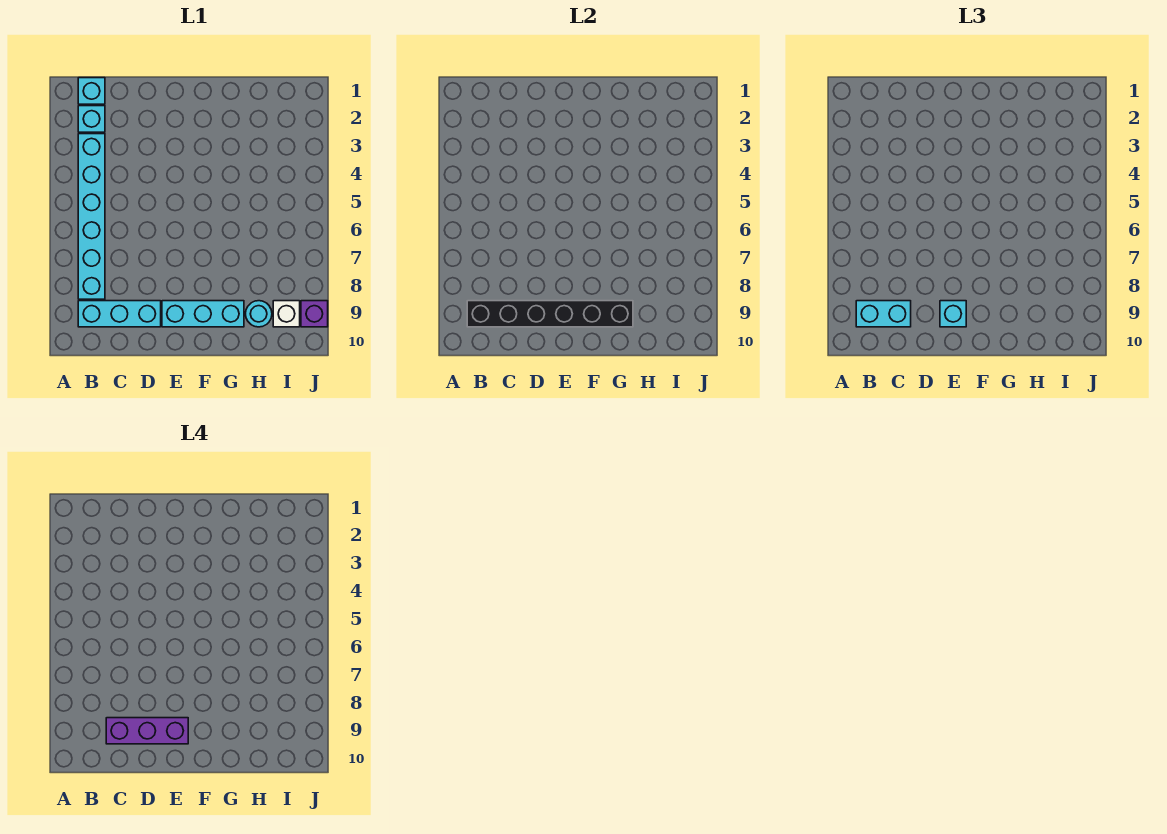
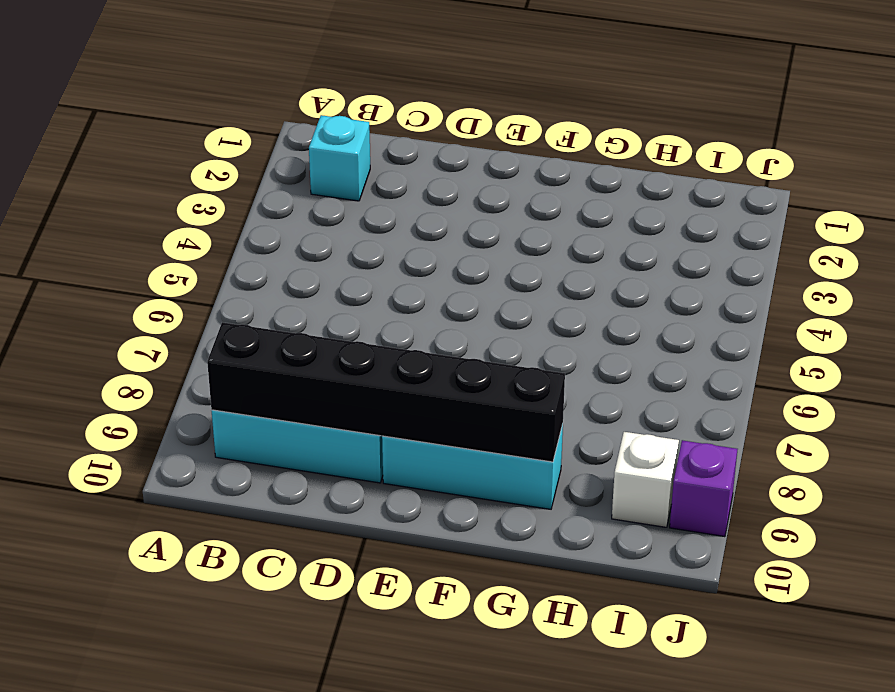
none -> cyan brick B1 level 1
none -> cyan brick B3:B8 level 1
none -> cyan round brick H9 level 1

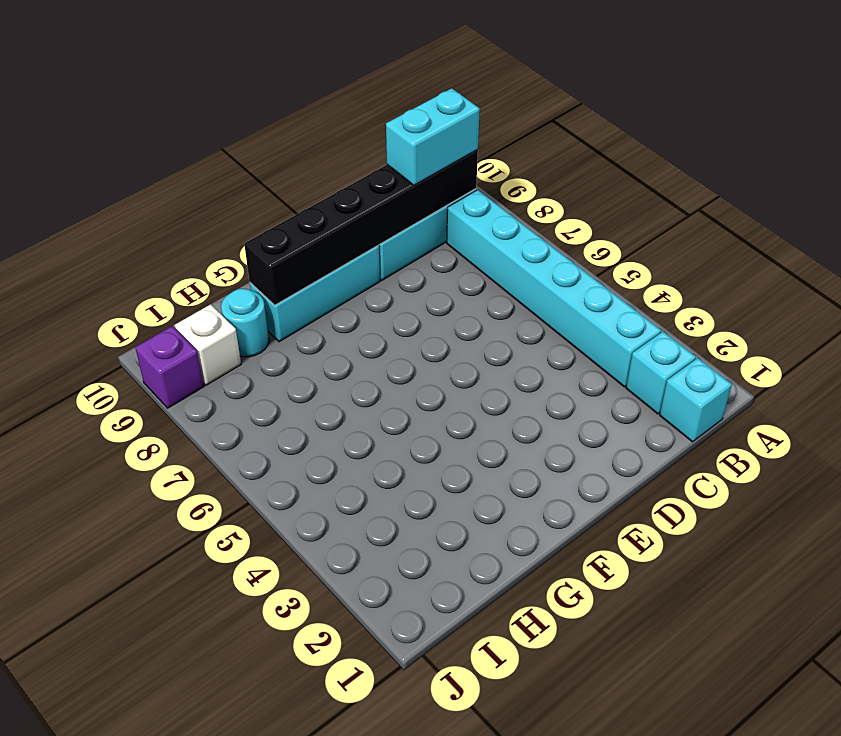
none -> cyan brick E9 level 3
none -> purple brick C9:E9 level 4

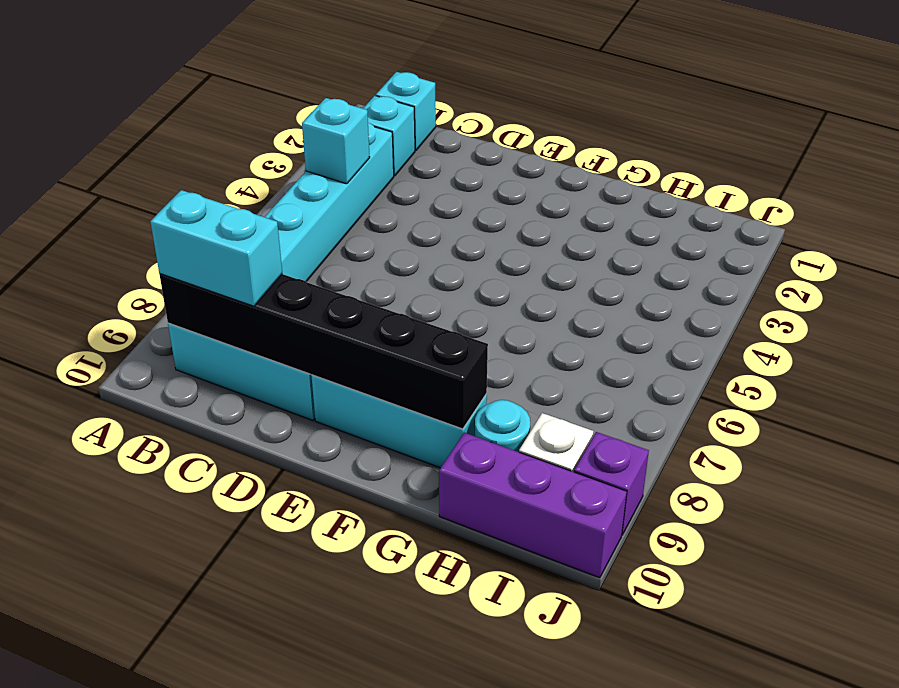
cyan brick B4 level 2 -> cyan brick E9 level 3
purple brick H10:J10 level 1 -> purple brick C9:E9 level 4

